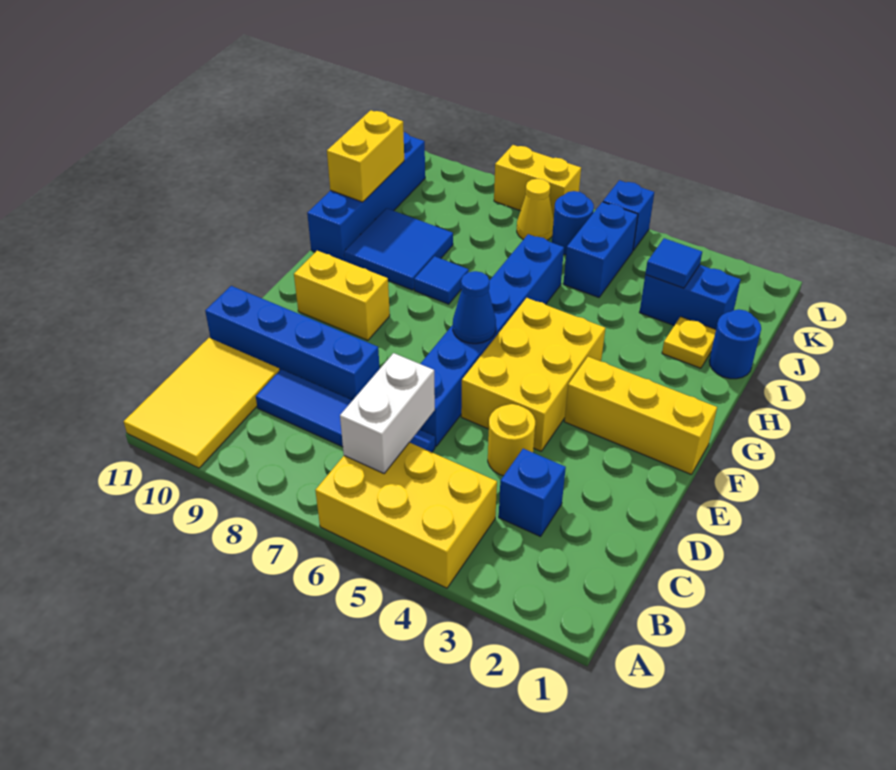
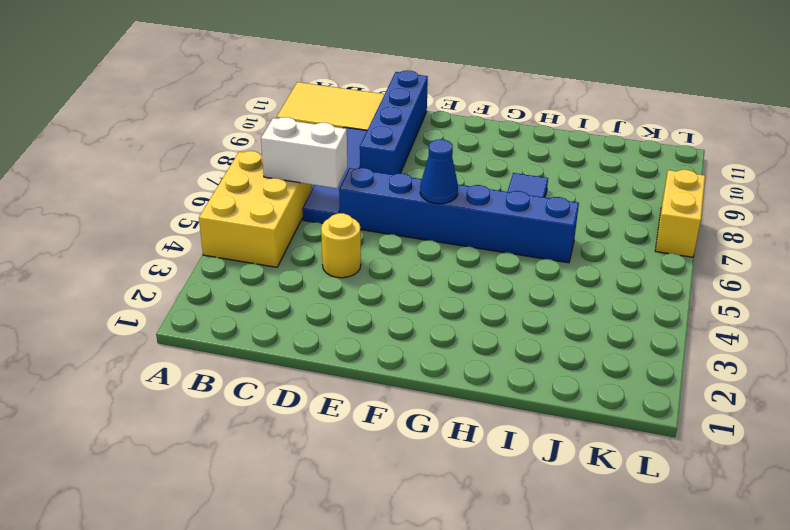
none -> blue brick C3 level 1
none -> yellow brick E4:G5 level 1
none -> yellow brick F1:F3 level 1

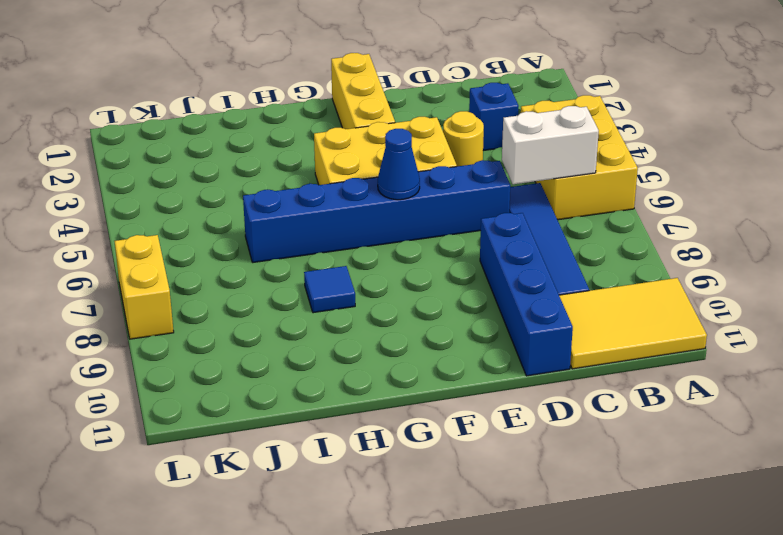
none -> yellow brick F9:F10 level 1
none -> blue tile H9:I10 level 1
none -> blue brick H11:K11 level 1

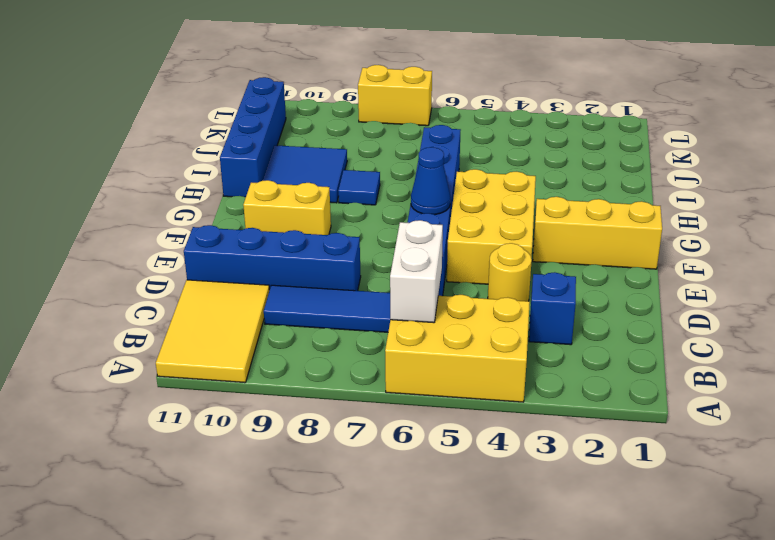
none -> blue round brick I1 level 1
none -> yellow plate I2 level 1
none -> blue brick J2:J3 level 1

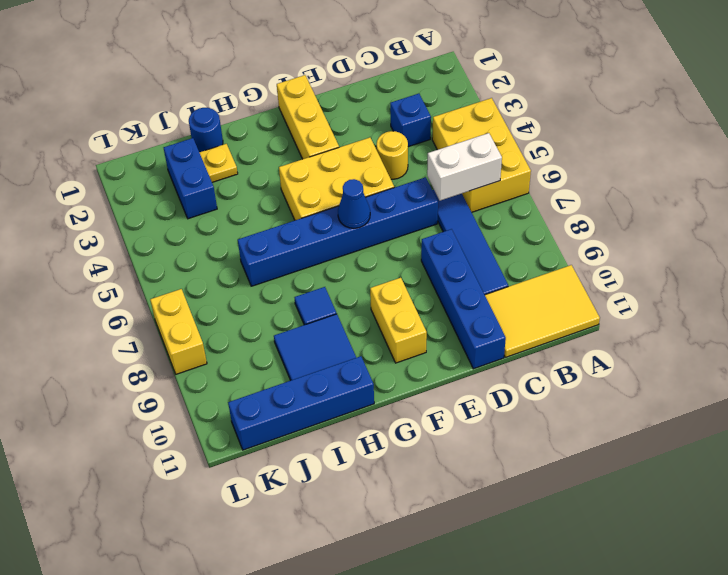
none -> blue brick J5:K5 level 1
none -> blue round brick K6 level 1
none -> yellow cone K7 level 1

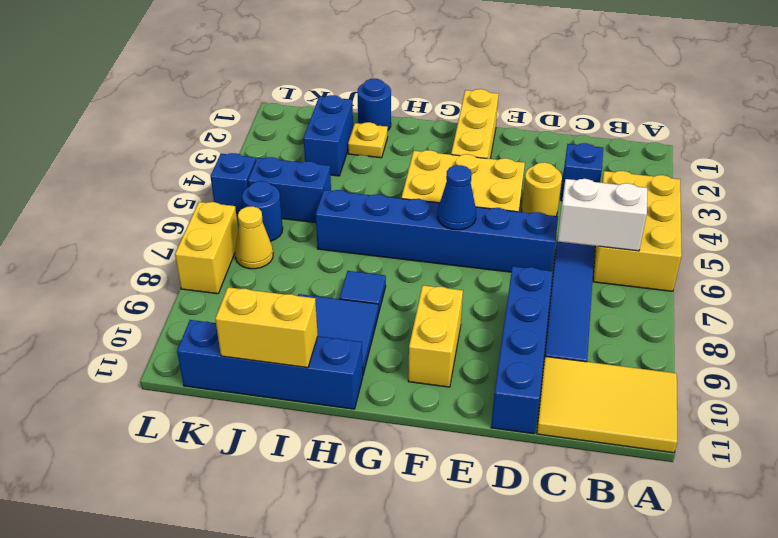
none -> blue tile J3 level 2

